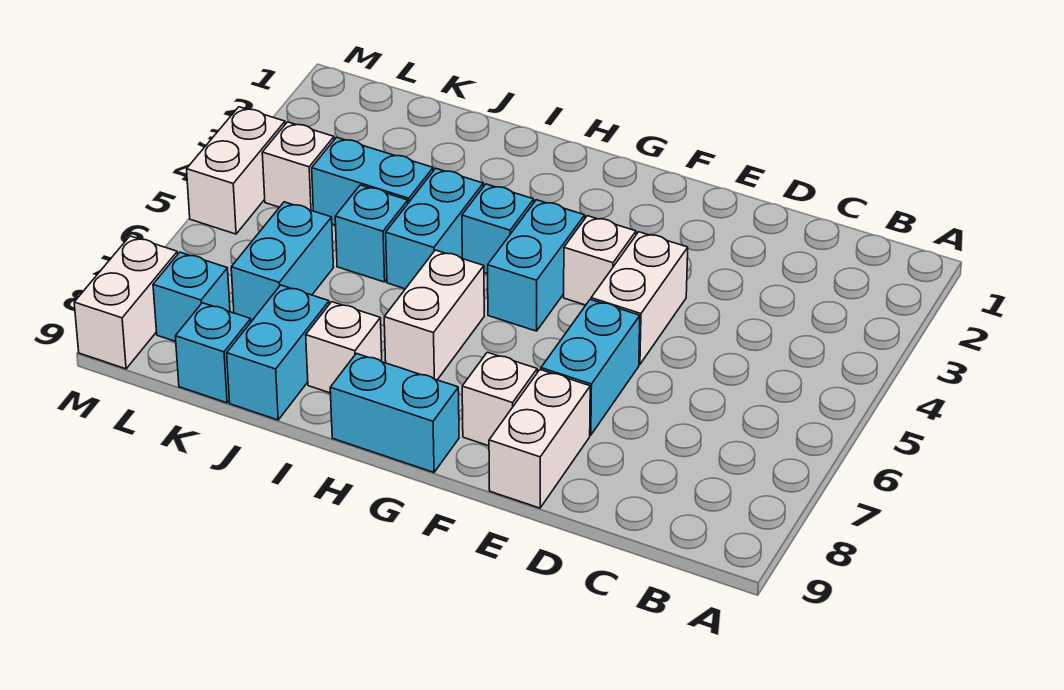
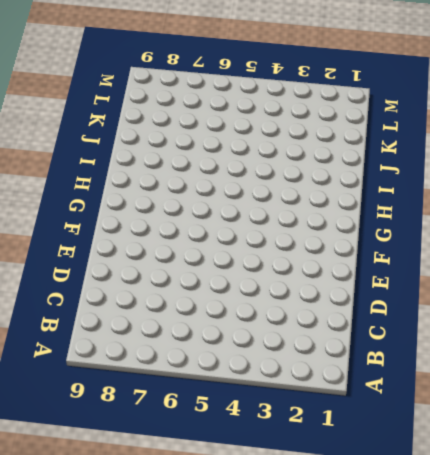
none -> white brick E4:E5 level 1
none -> cyan brick E6:E7 level 1
none -> white brick E8:E9 level 1

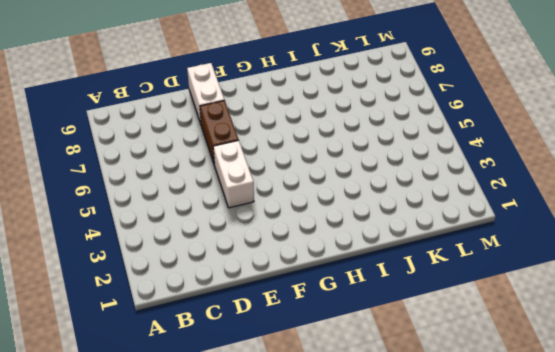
brown brick E6:E7 level 1 -> cyan brick E6:E7 level 1
none -> white brick F4 level 1
none -> white brick F8 level 1
none -> cyan brick G4:G5 level 1

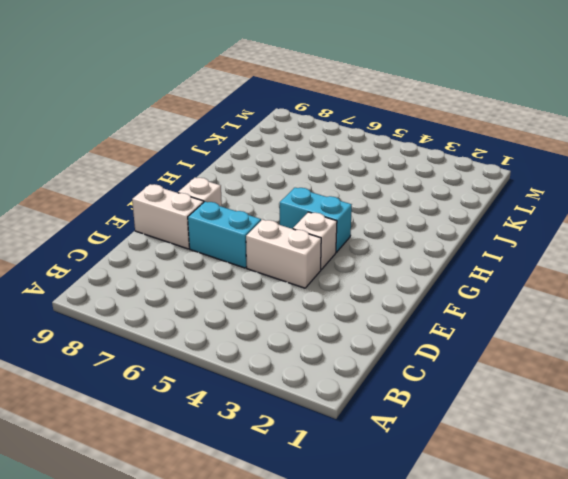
none -> cyan brick G9:H9 level 1
none -> cyan brick H4 level 1
none -> white brick H6:H7 level 1

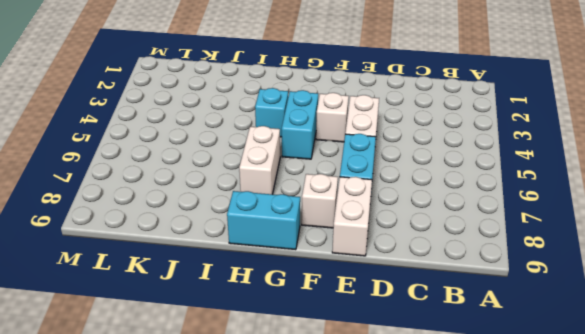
none -> cyan brick I4:I5 level 1
none -> white brick I8 level 1
none -> cyan brick J4:K4 level 1

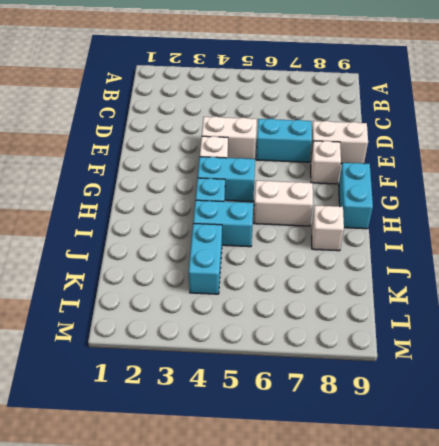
none -> cyan brick J5 level 1
none -> cyan brick J8:J9 level 1
none -> cyan brick K6:K7 level 1

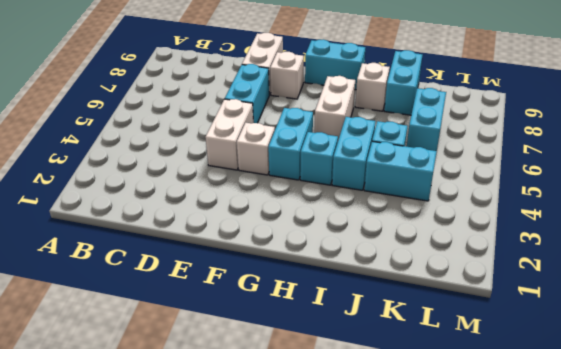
none -> cyan brick K9 level 1
none -> white brick L4 level 1
none -> cyan brick L8 level 1

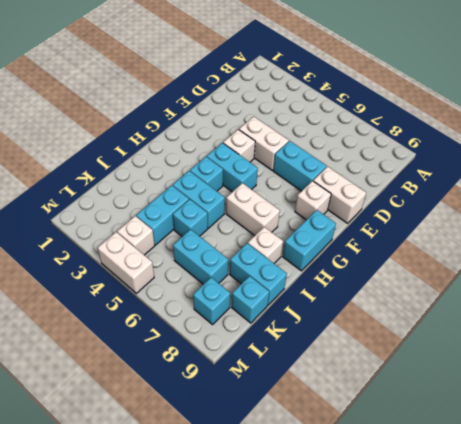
none -> white brick M8:M9 level 1

